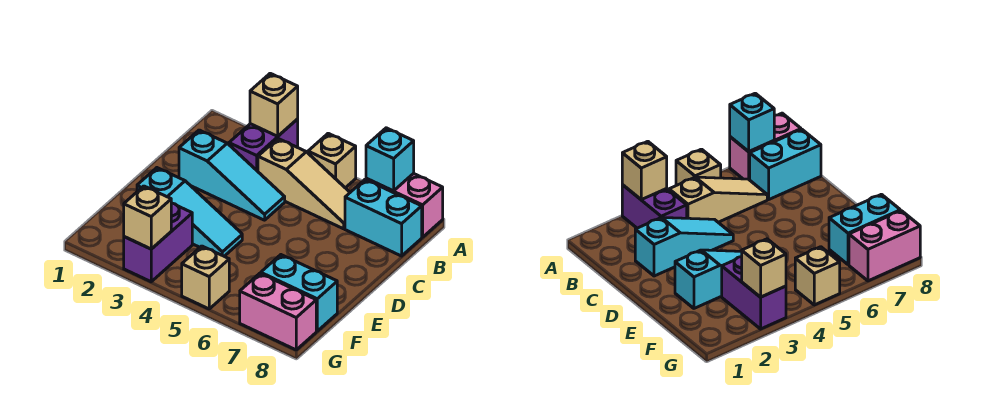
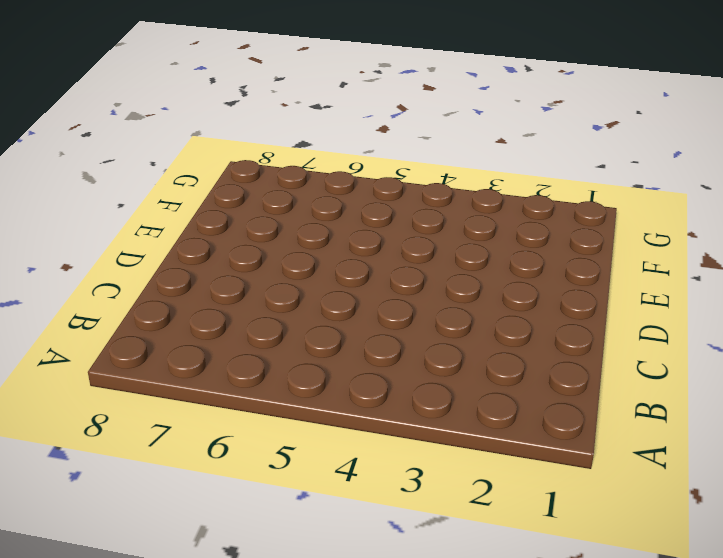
none -> purple brick A3:B3 level 1
none -> tan brick A5 level 1
none -> pink brick A7:A8 level 1

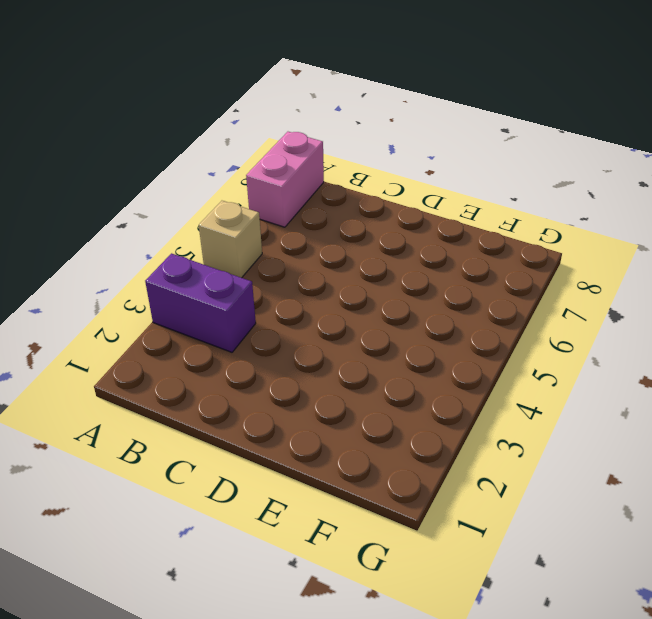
none -> tan slope B4:B6 level 1 top 4
none -> cyan brick B7:B8 level 1
none -> cyan slope C2:C4 level 1 top 2

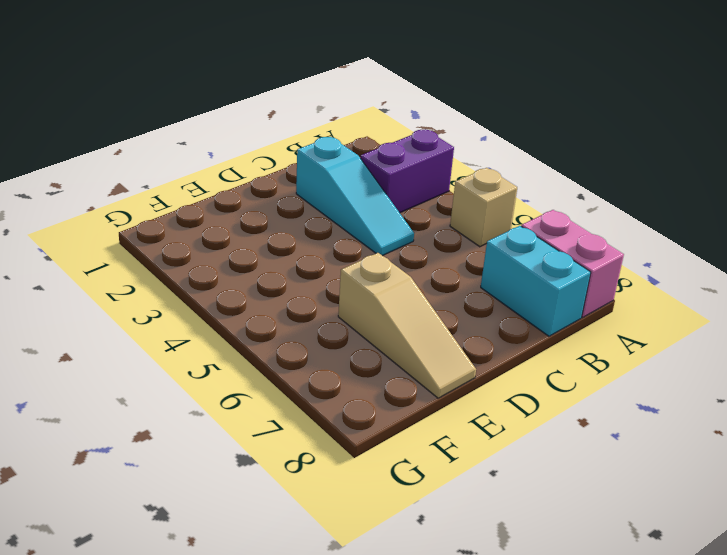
tan slope E6:E8 level 1 top 6 -> tan slope B4:B6 level 1 top 4
none -> cyan slope E2:E4 level 1 top 2
none -> purple brick F3:G3 level 1
none -> cyan brick F7:F8 level 1

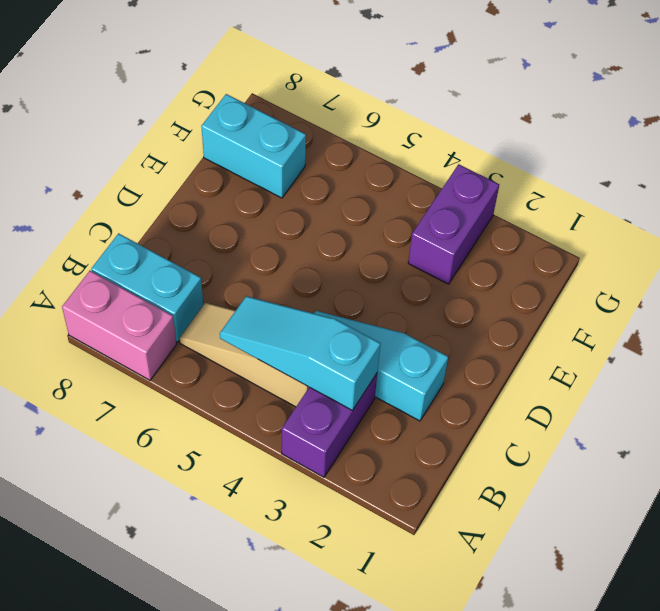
cyan slope B3:B5 level 2 top 3 -> cyan slope E2:E4 level 1 top 2
none -> tan brick A5 level 1
none -> tan brick G5 level 1
none -> pink brick G7:G8 level 1

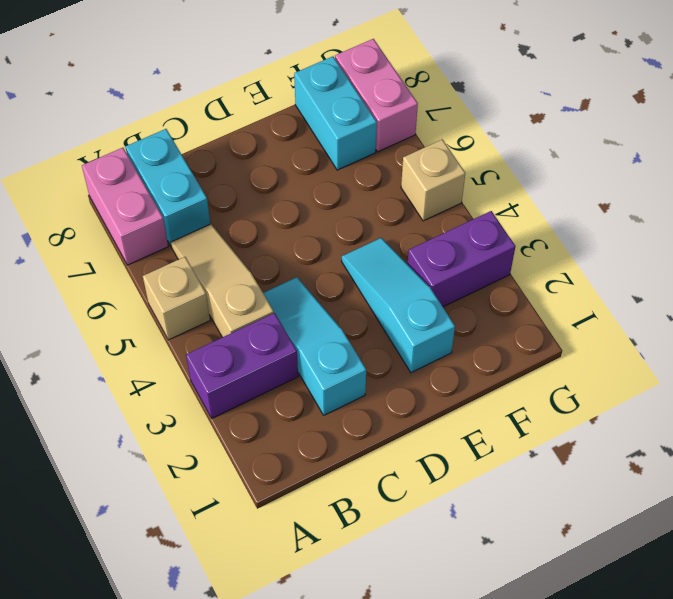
none -> tan brick A3 level 2
none -> cyan brick A7 level 2
none -> tan brick G3 level 2

